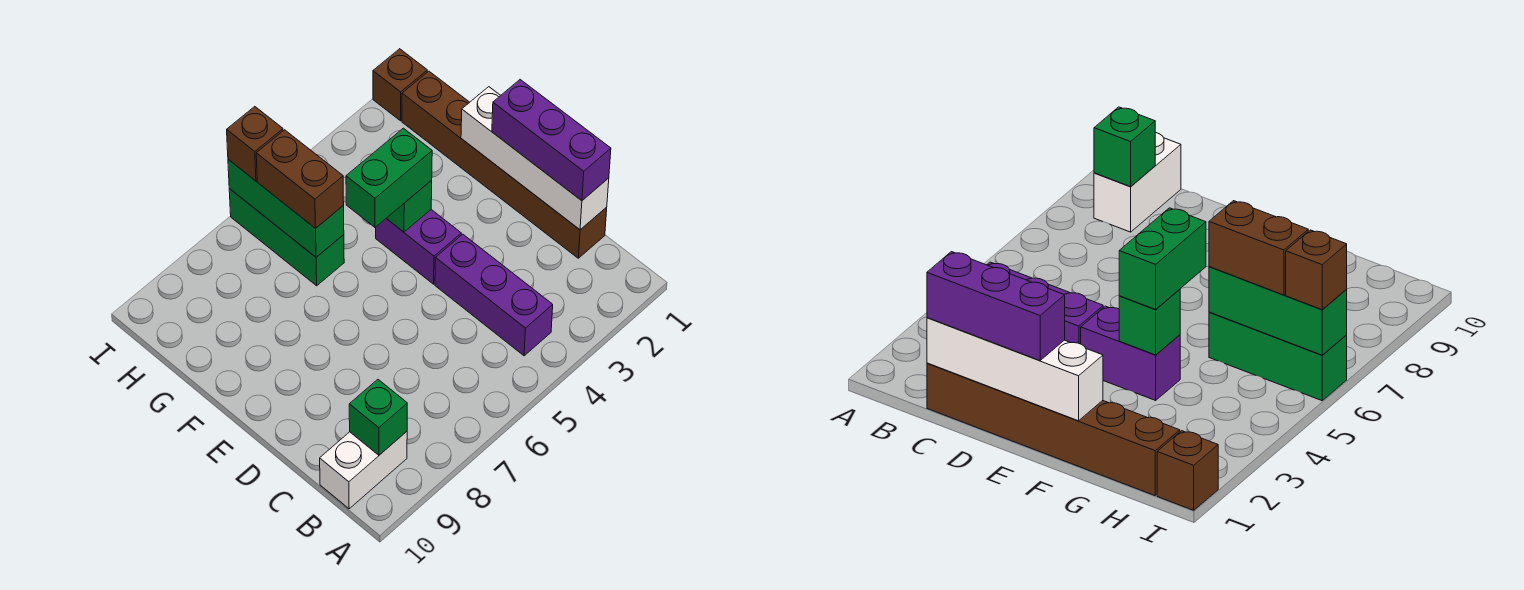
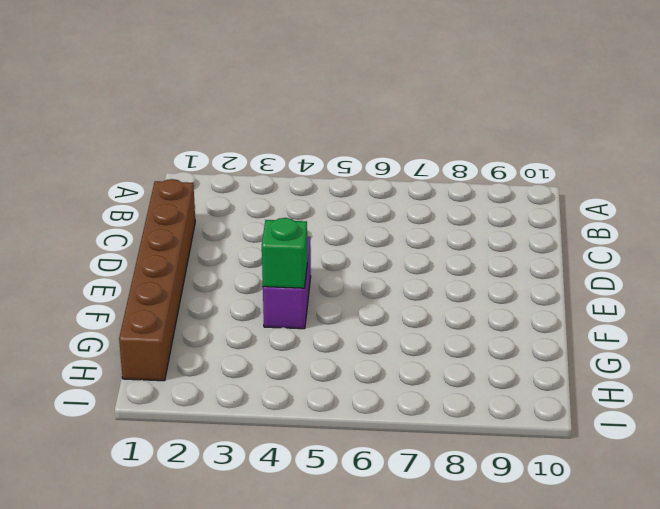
none -> purple brick B4:D4 level 1
none -> white brick B9:B10 level 1
none -> green brick G6:I6 level 1

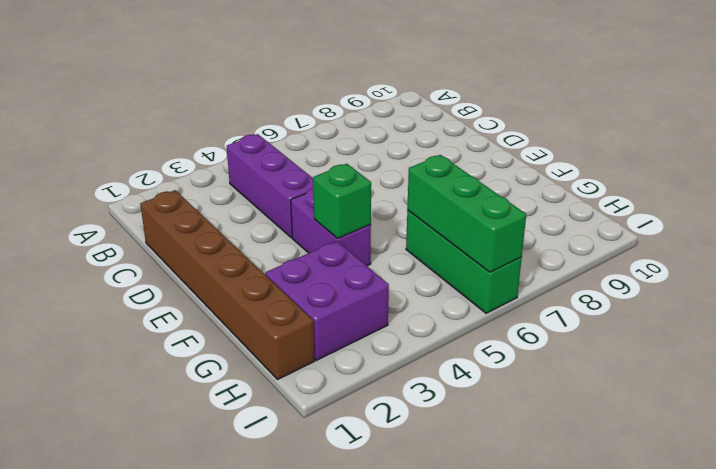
purple brick G2:H3 level 1 -> none
none -> white brick B9:B10 level 1
none -> brown brick I1 level 1
none -> green brick B9 level 2

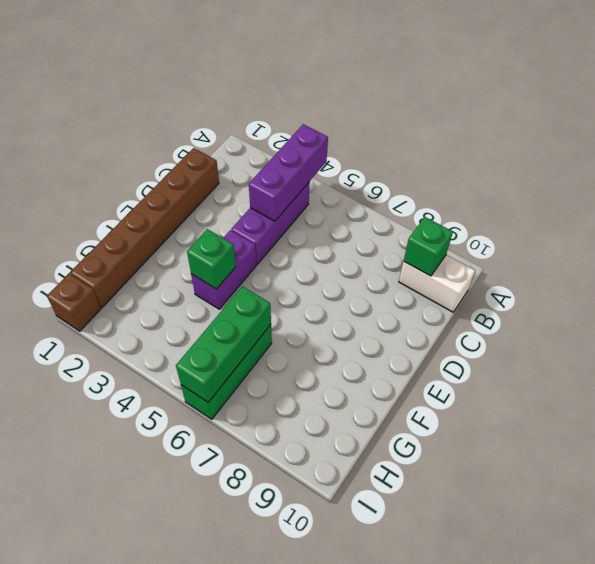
purple brick A4:C4 level 2 -> purple brick C1:E1 level 3
none -> white brick C1:F1 level 2
none -> green brick F4:F5 level 3
none -> brown brick G6:H6 level 3

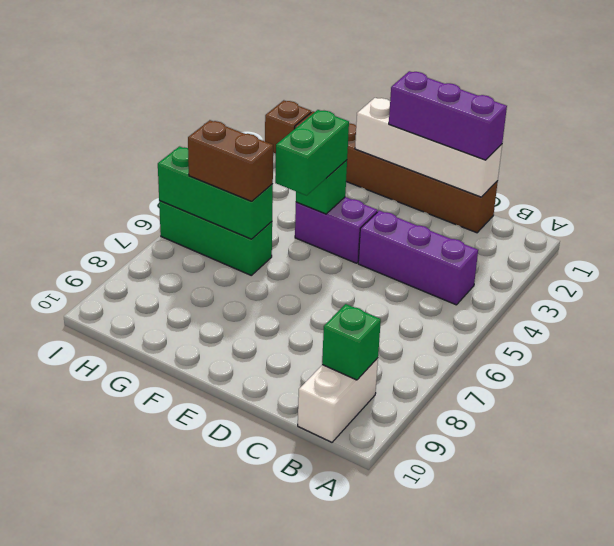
none -> brown brick I6 level 3

